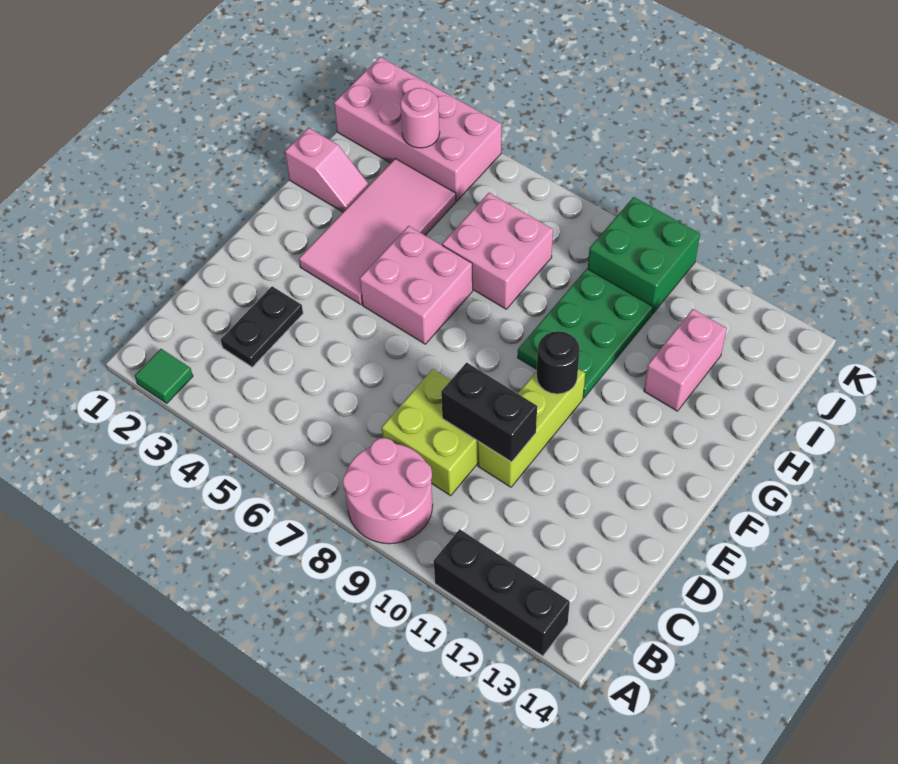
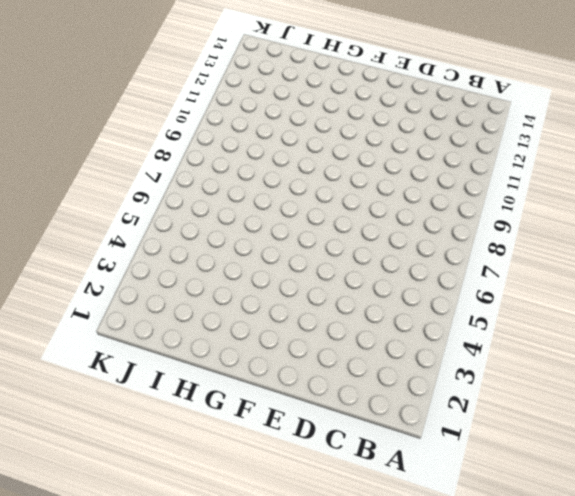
none -> green tile A2 level 1
none -> pink round brick A8:B9 level 1
none -> black brick A11:A13 level 1

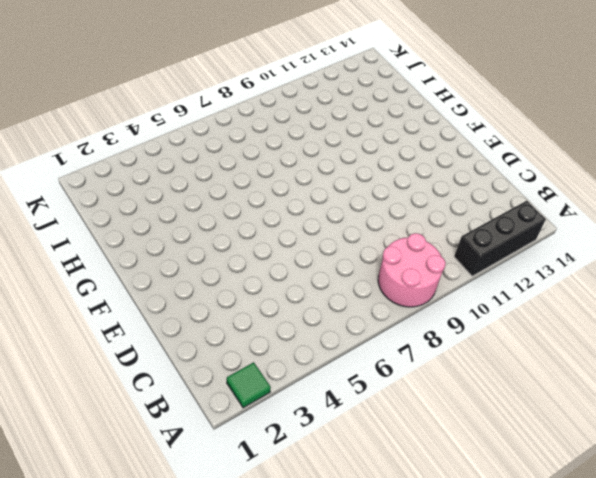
none -> black plate C3:D3 level 1
none -> lime brick C8:D9 level 1
none -> lime brick D10:F10 level 1

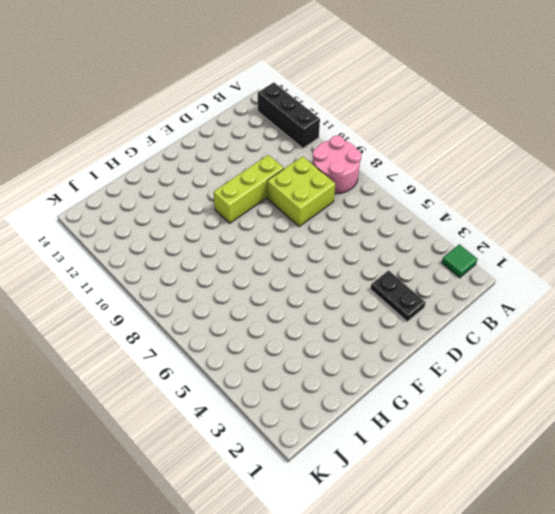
black plate D2:D3 level 1 -> black plate C3:D3 level 1
none -> pink tile F3:I4 level 1
none -> pink brick F5:G6 level 1
none -> green plate G9:I10 level 1

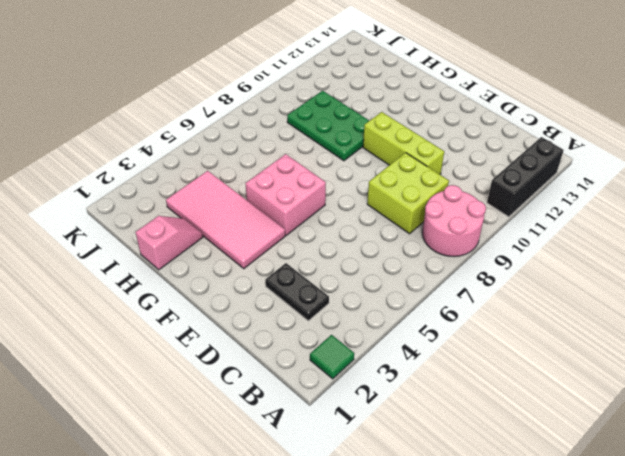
none -> pink brick H6:I7 level 1
none -> pink brick H12:I12 level 1
none -> pink brick J1:K4 level 1

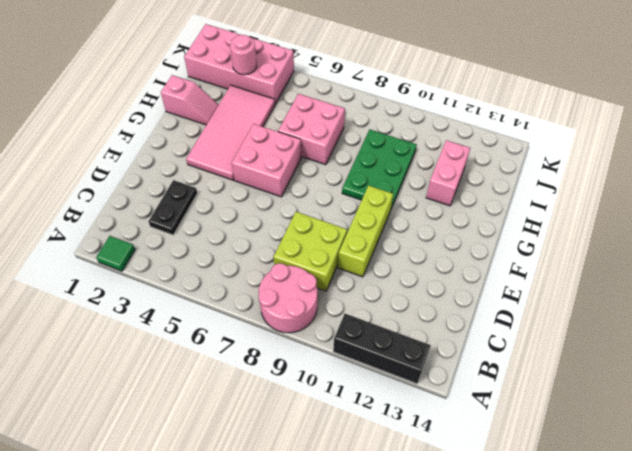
none -> green brick J9:K10 level 1
none -> black brick D9:D10 level 2
none -> black round brick F10 level 2

